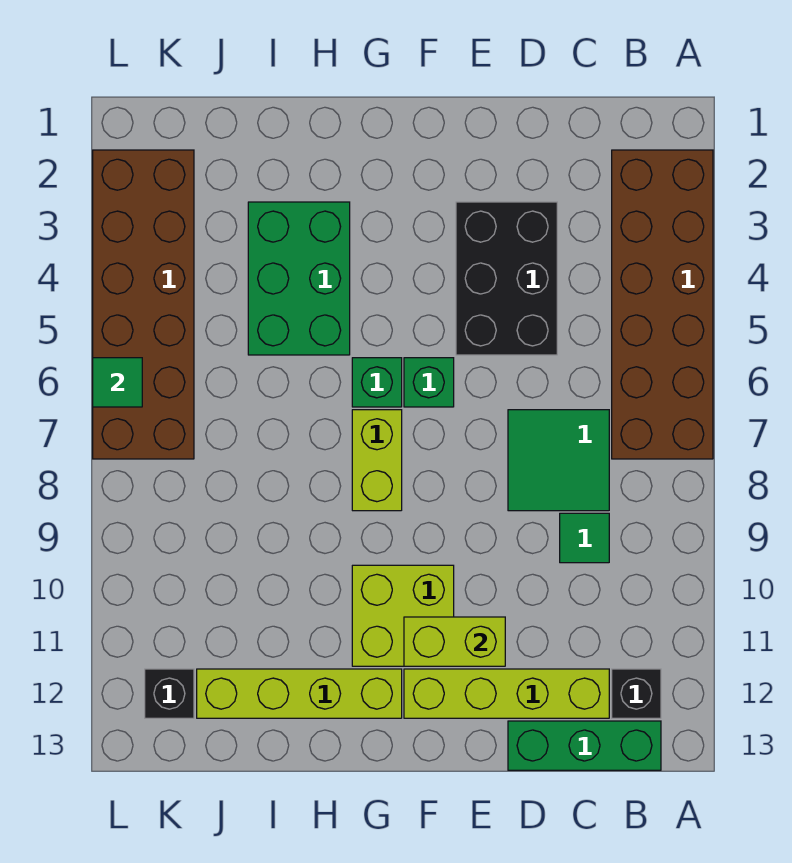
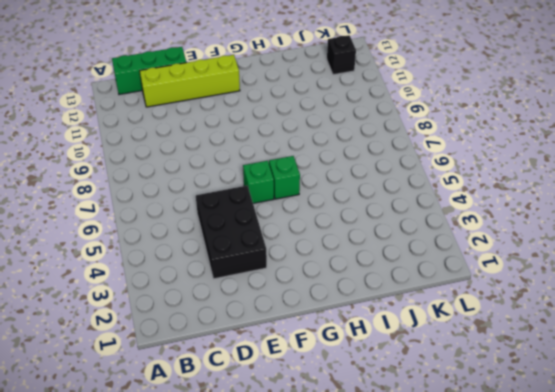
none -> brown brick A2:B7 level 1
none -> black brick B12 level 1
none -> green tile C7:D8 level 1

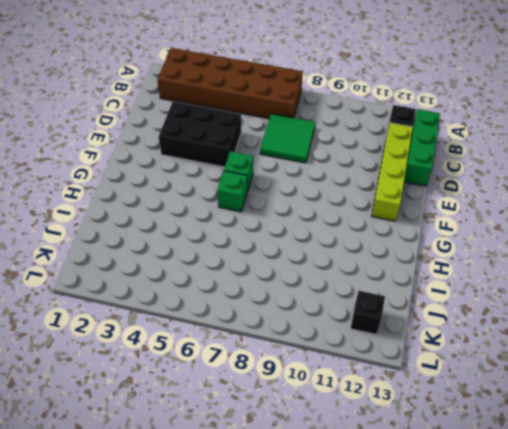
none -> green tile C9 level 1
none -> lime brick F10:G11 level 1
none -> lime brick G7:G8 level 1

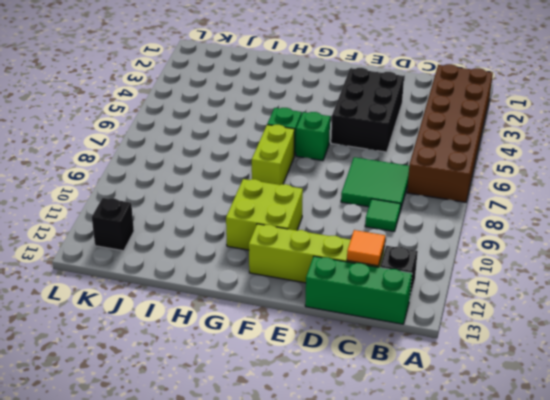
orange tile C12 level 2 -> none
none -> lime brick G12:J12 level 1
none -> green brick H3:I5 level 1
none -> brown brick K2:L7 level 1

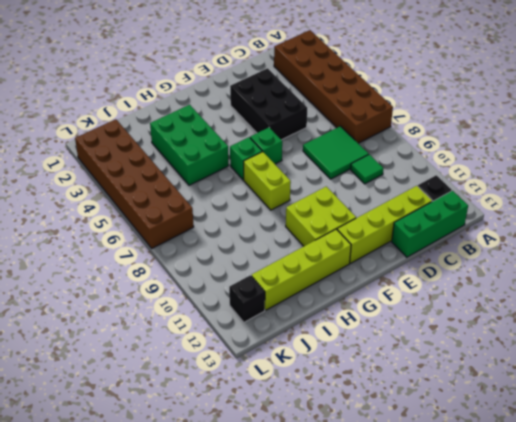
none -> lime brick E11:F11 level 2
none -> green tile L6 level 2

